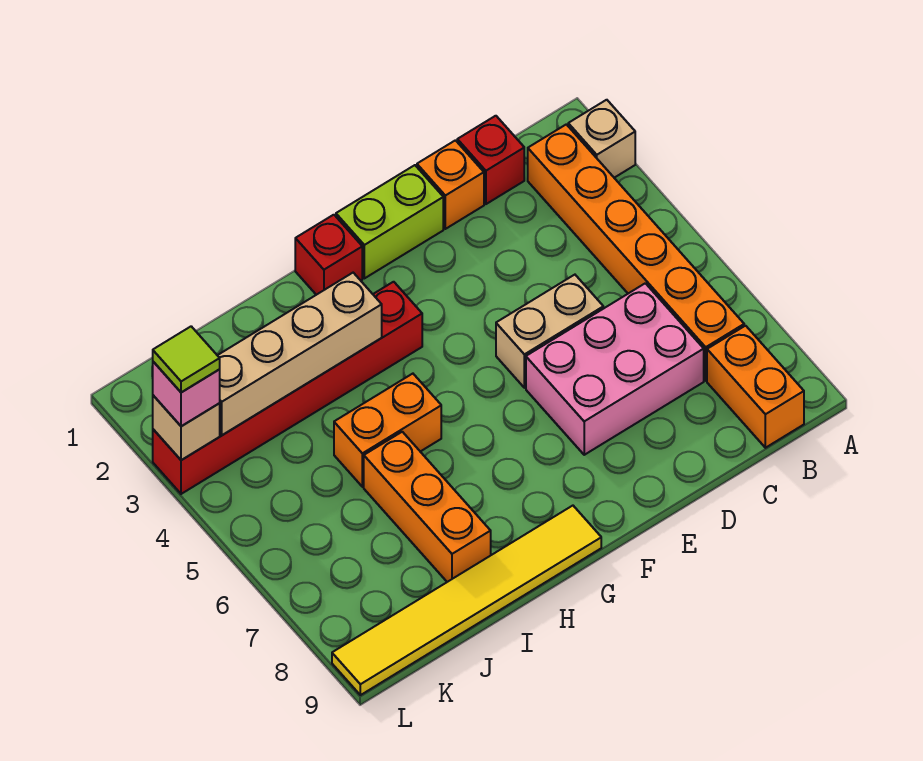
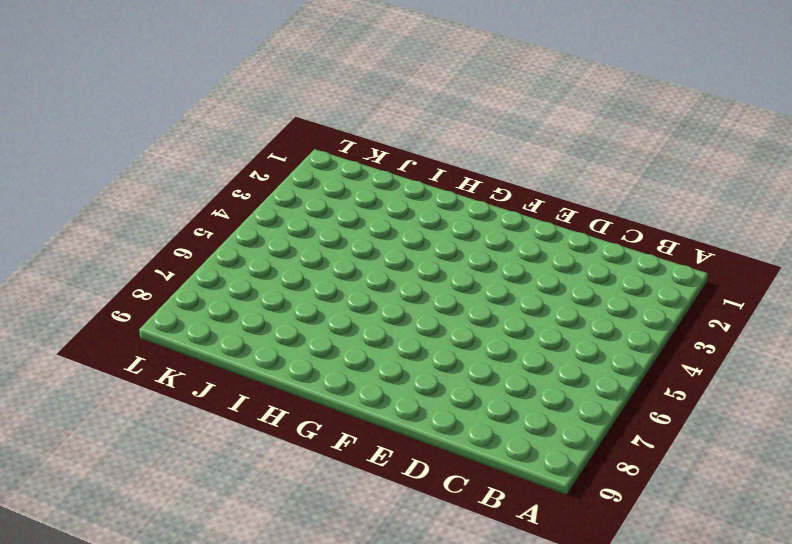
none -> tan brick A2 level 1
none -> orange brick B2:B7 level 1
none -> orange brick B8:B9 level 1

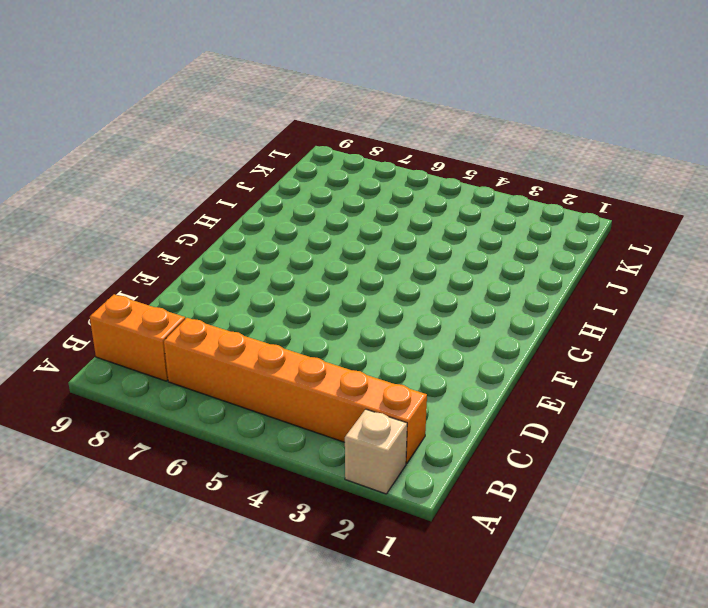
none -> red brick C1 level 1
none -> pink brick C6:E7 level 1
none -> orange brick D1 level 1

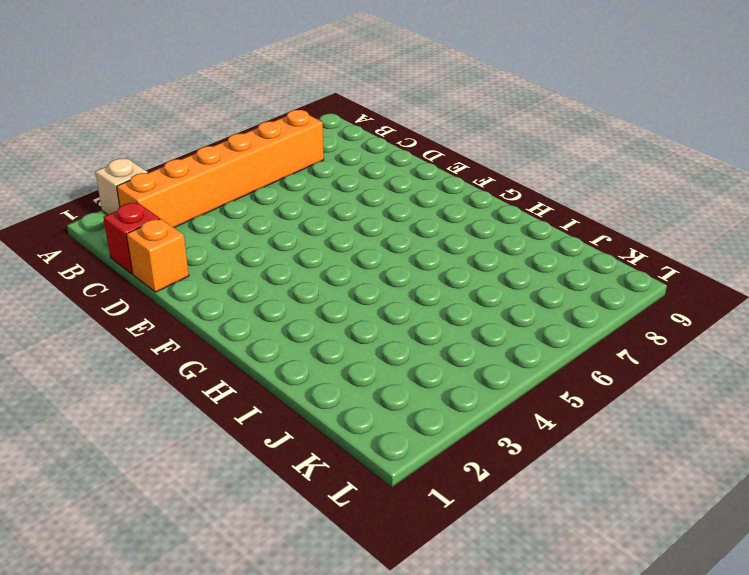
none -> orange brick B8:B9 level 1
none -> pink brick C6:E7 level 1
none -> tan brick D5:E5 level 1

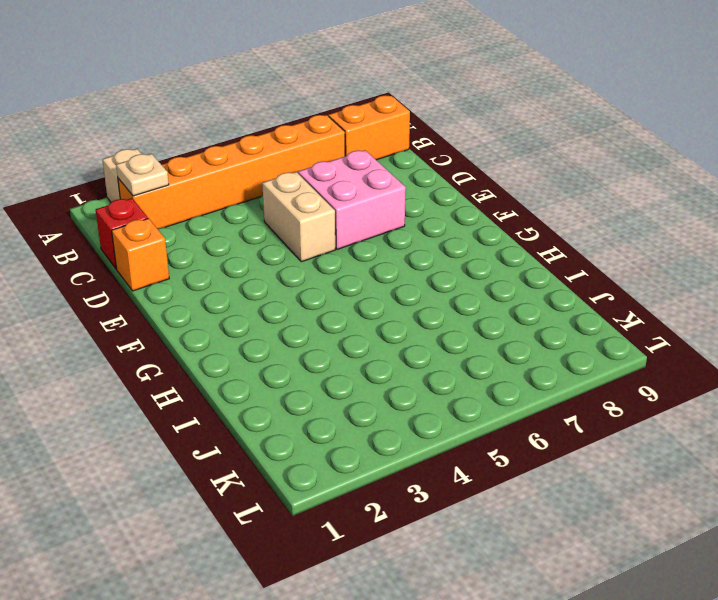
tan plate B2 level 2 -> none
pink brick D6:E7 level 1 -> pink brick C6:E7 level 1
none -> lime brick E1:F1 level 1
none -> red brick G1 level 1
none -> red brick G3:L3 level 1

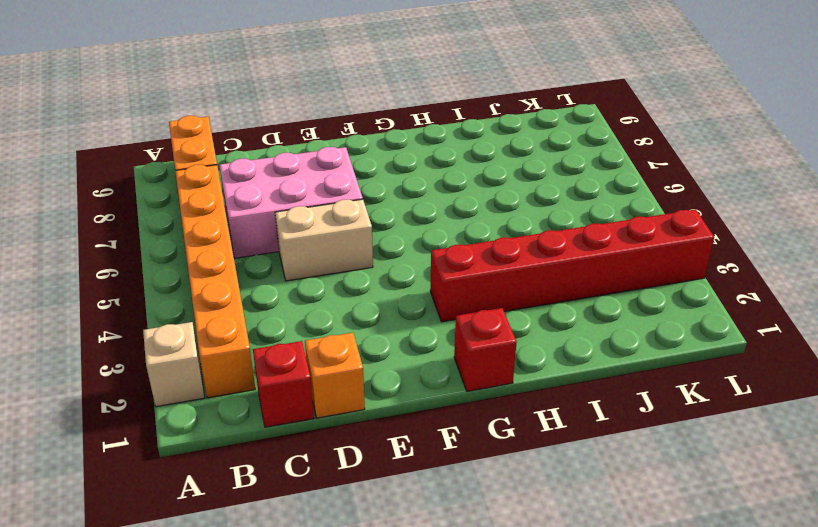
none -> lime brick E1:F1 level 1
none -> yellow tile G9:L9 level 1
none -> orange brick H5:I5 level 1

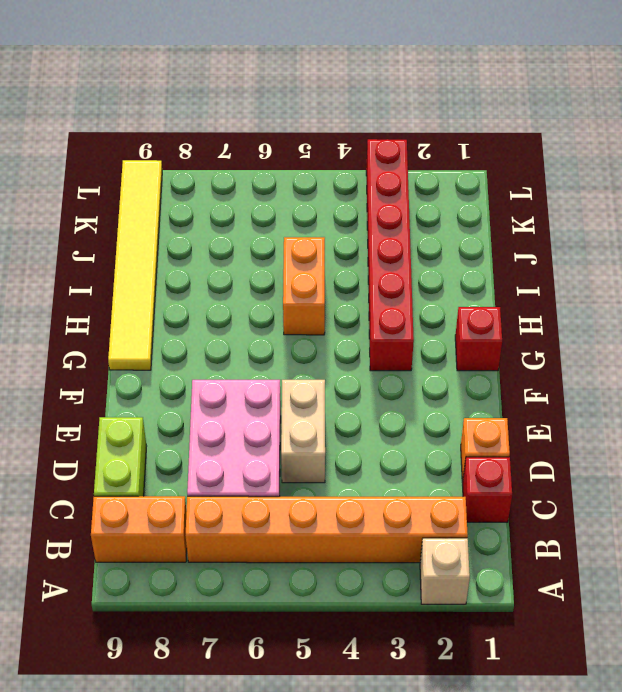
lime brick C9:D9 level 1 -> lime brick E1:F1 level 1
none -> orange brick I6:I8 level 1
none -> tan brick H3:K3 level 2
none -> tan brick L3 level 2

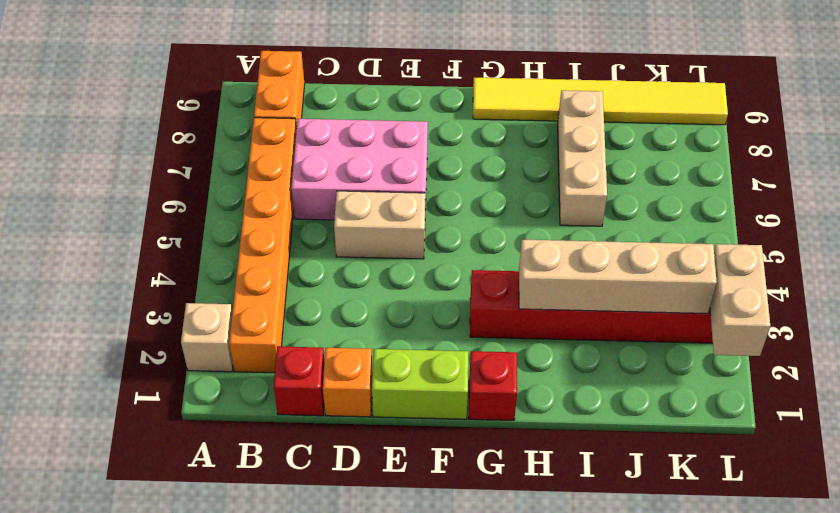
tan brick I6:I8 level 1 -> orange brick I6:I8 level 1
tan brick L2:L3 level 2 -> tan brick L3 level 2
none -> orange brick H5:I5 level 1
none -> pink brick L3 level 3
none -> lime tile L3 level 4

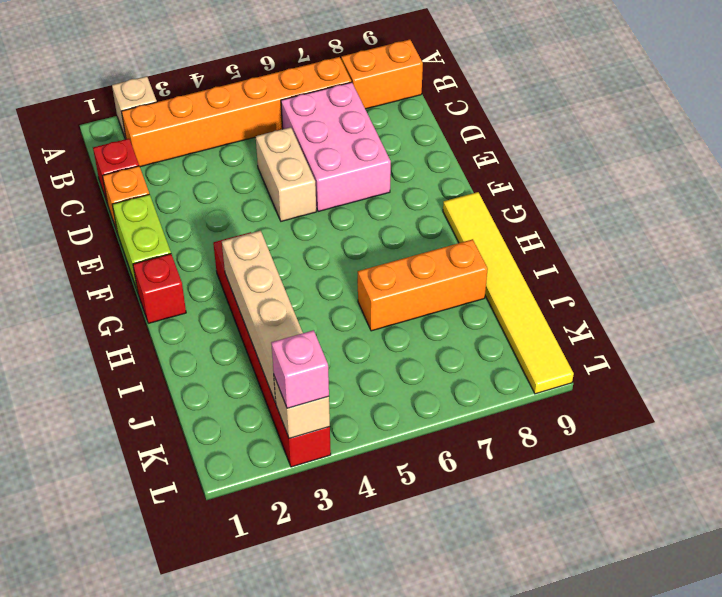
none -> orange brick H5:I5 level 1
none -> lime tile L3 level 4

